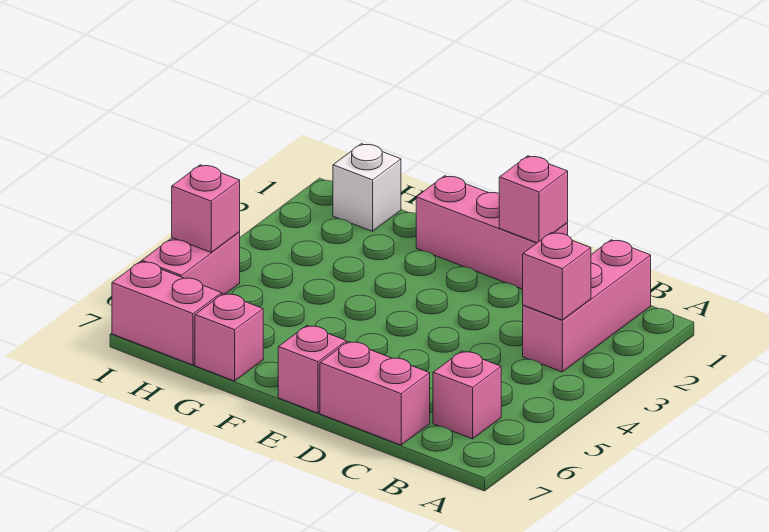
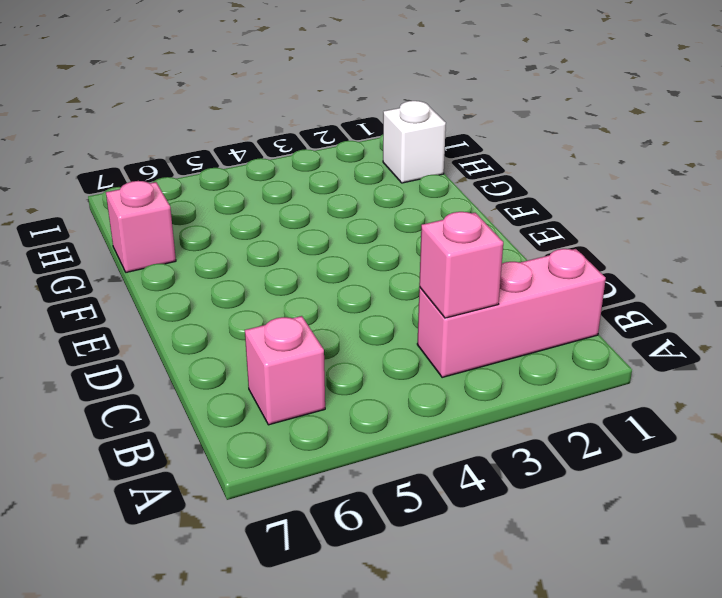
none -> pink brick C7:D7 level 1
none -> pink brick D1:F1 level 1
none -> pink brick E7 level 1

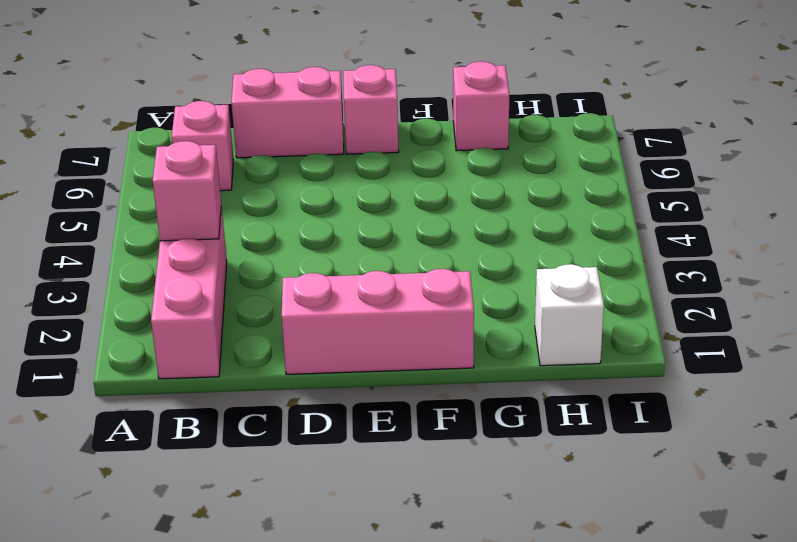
none -> pink brick H7:I7 level 1
none -> pink brick I5:I6 level 1
none -> pink brick D1 level 2

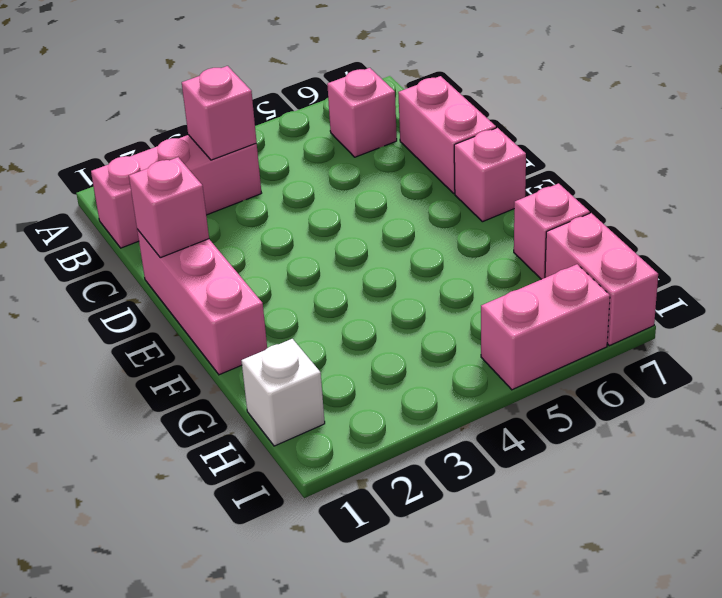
none -> pink brick I5 level 2

